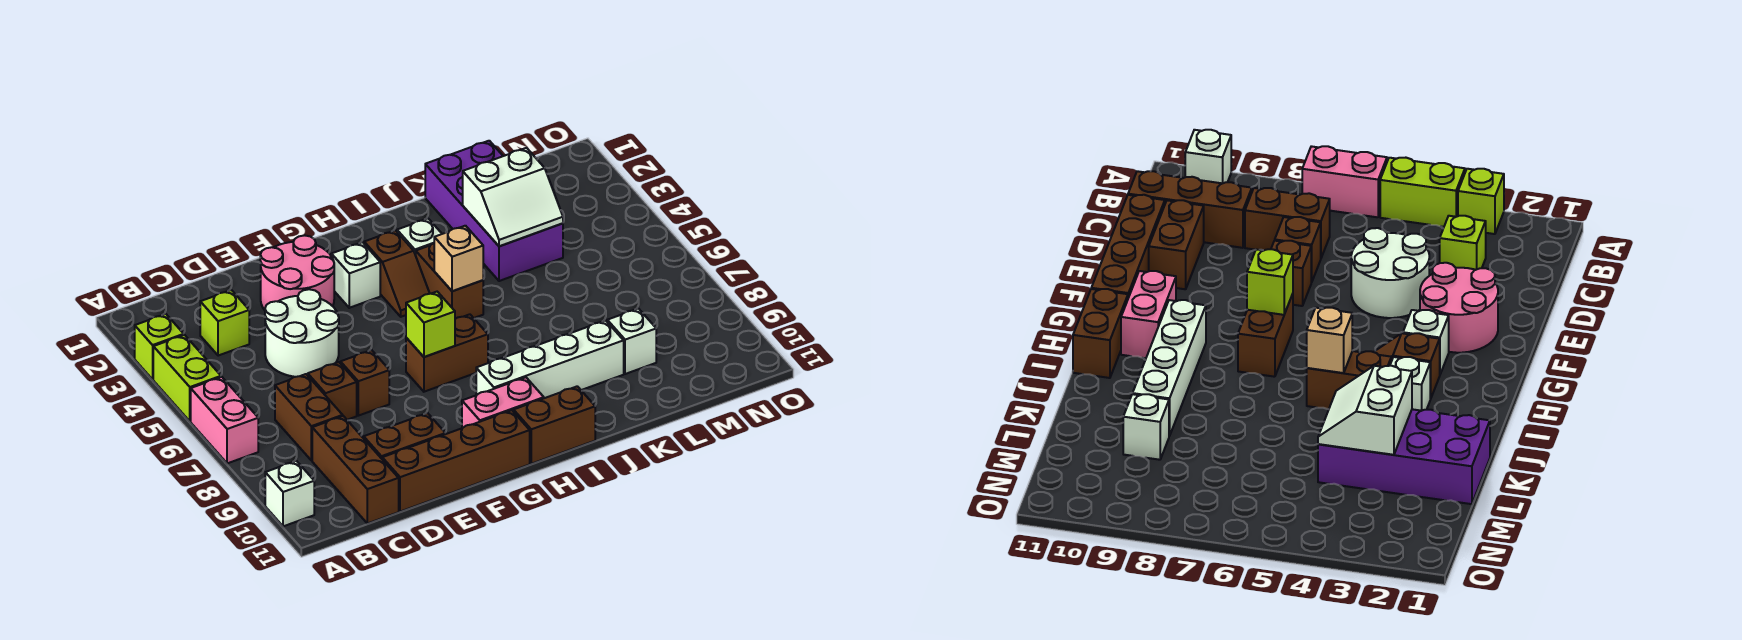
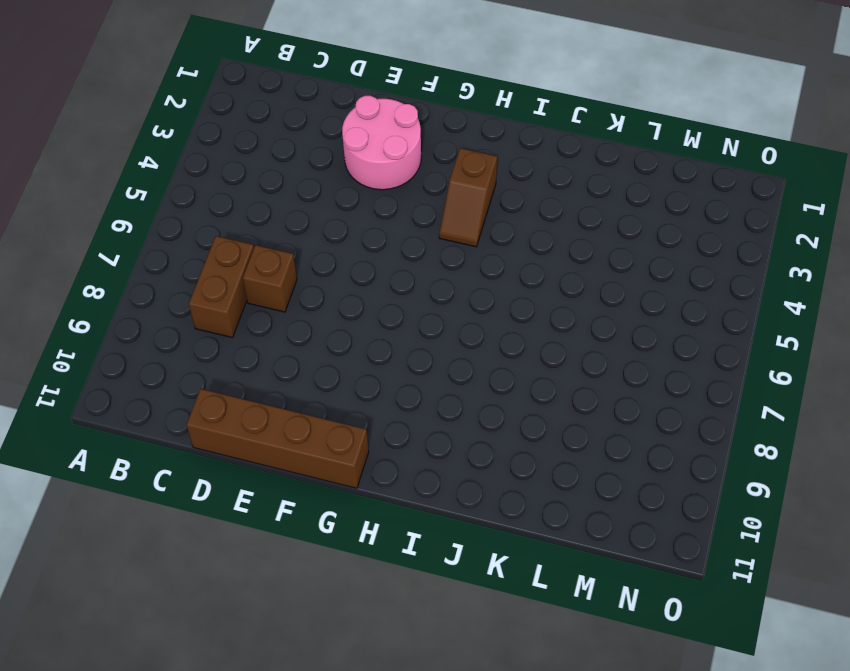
none -> lime brick A3 level 1
none -> lime brick A4:A5 level 1
none -> pink brick A6:A7 level 1

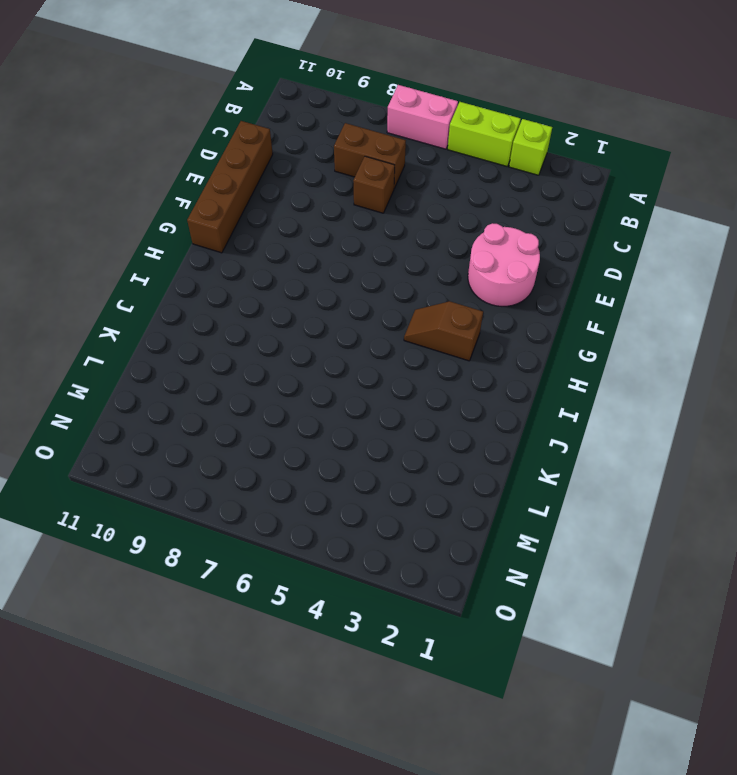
none -> white brick A10 level 1
none -> lime brick C3 level 1
none -> brown brick C9:C11 level 1

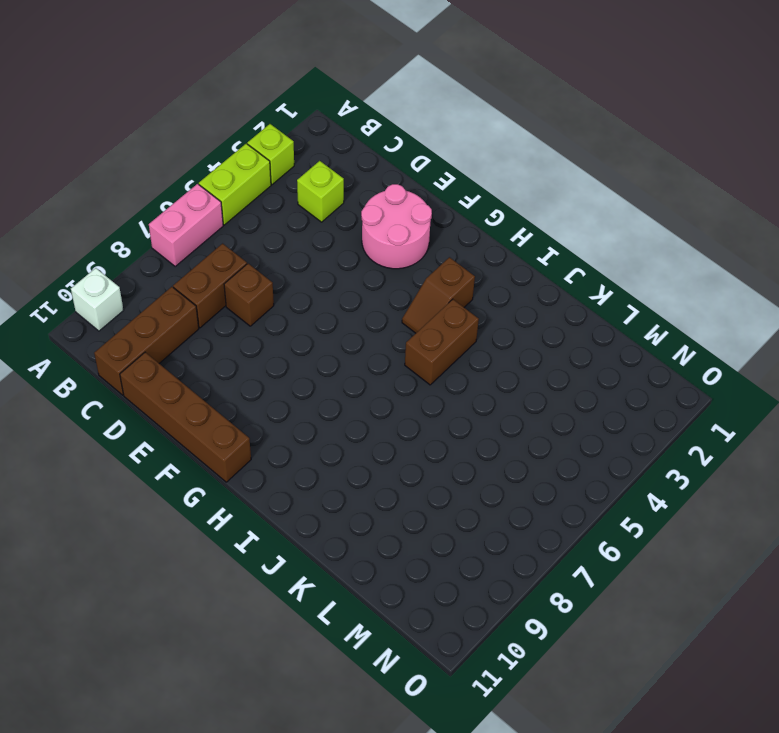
none -> white round brick D4:E5 level 1
none -> brown brick D10:E10 level 1
none -> brown brick E7 level 1

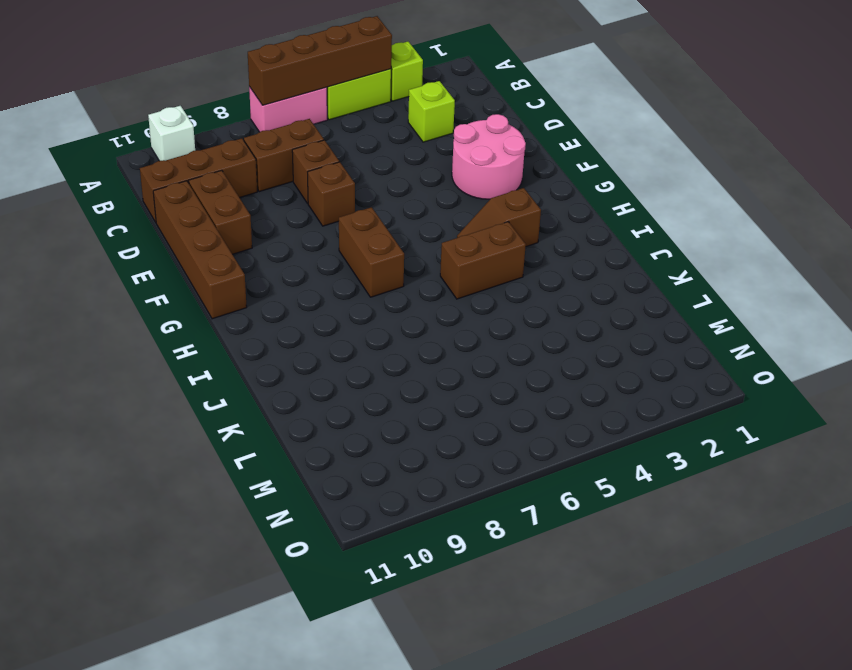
brown brick A4:A7 level 2 -> none
none -> white round brick D4:E5 level 1
none -> white brick G3 level 1
none -> pink brick G10:H10 level 1

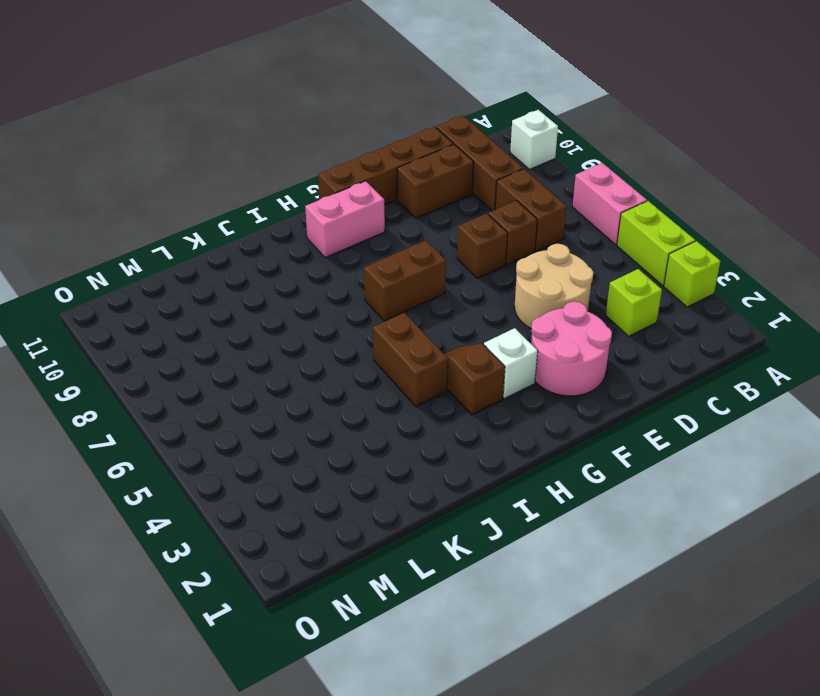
tan round brick D4:E5 level 1 -> white round brick D4:E5 level 1
none -> white brick H9:K9 level 1
none -> brown brick H11:I11 level 1
none -> white brick I3 level 1

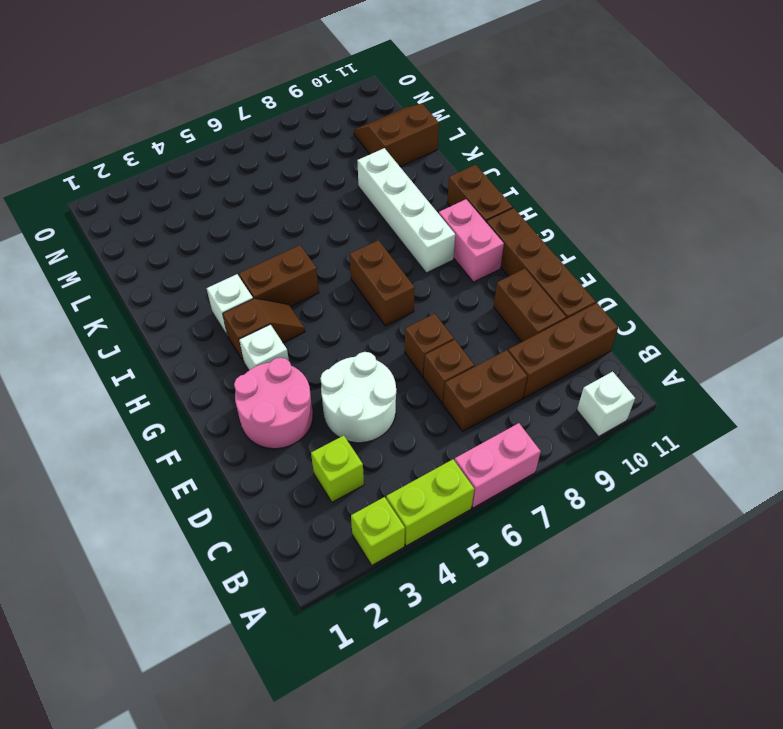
brown slope L10:M11 level 1 top L -> none
none -> purple brick K1:L4 level 1
none -> white brick L9 level 1
none -> lime brick G7 level 2

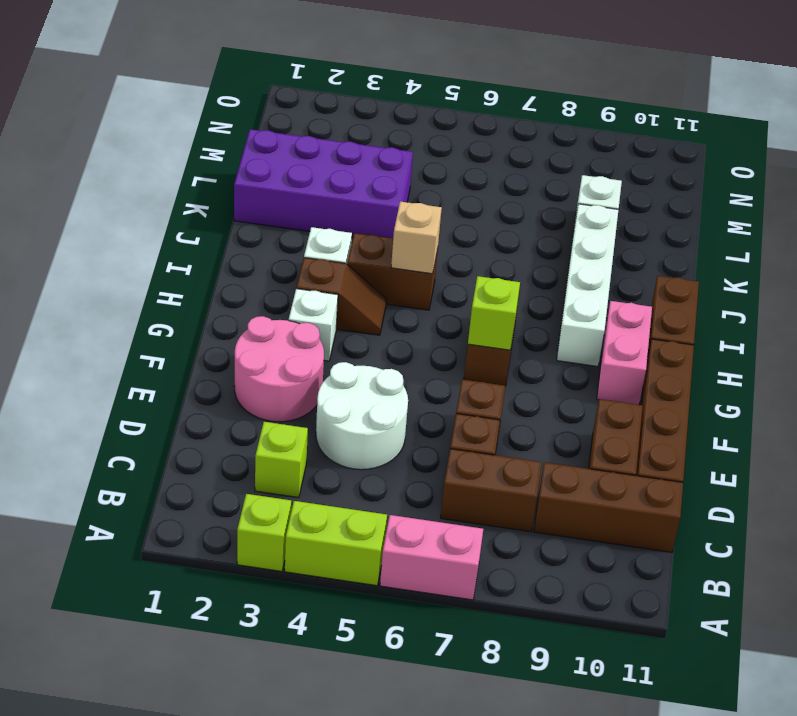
none -> white brick A10 level 1
none -> white slope K3:L4 level 2 top 3

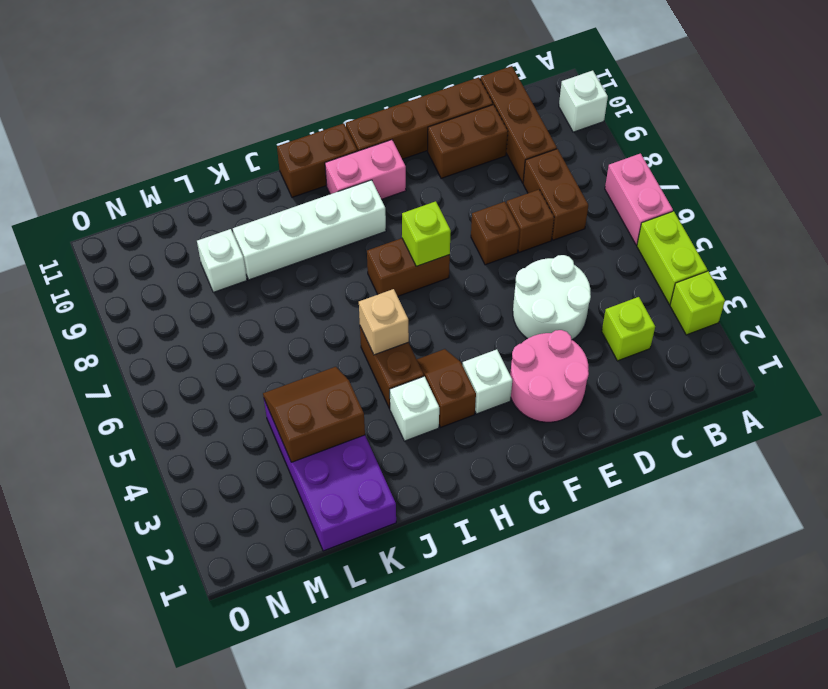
brown slope K3:L4 level 2 top 3 -> white slope K3:L4 level 2 top 3

